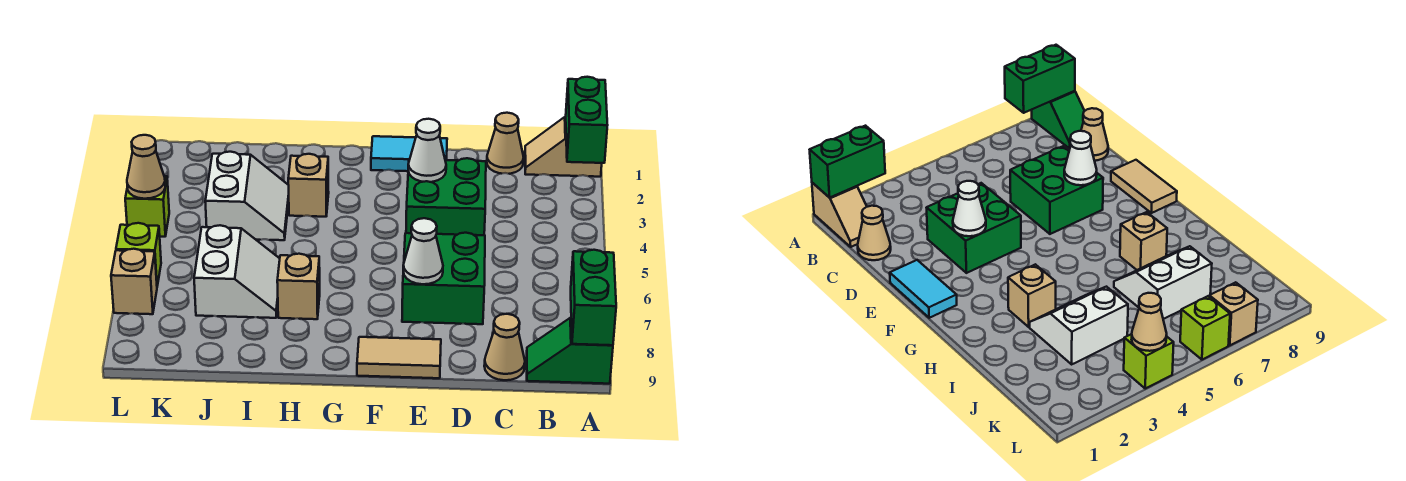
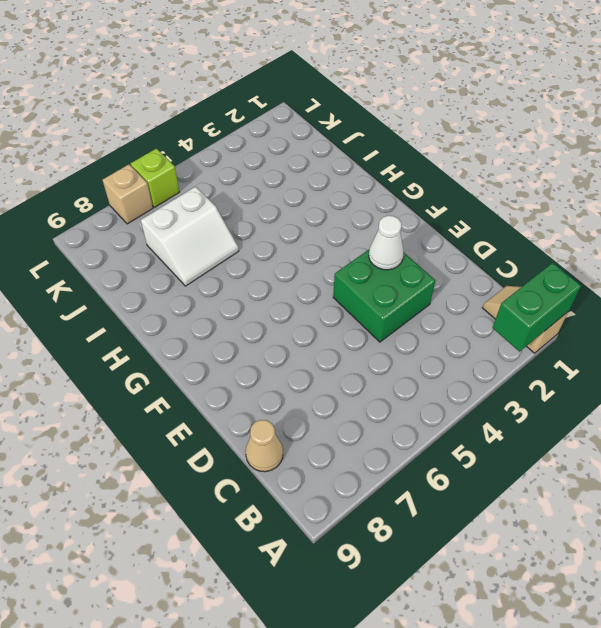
none -> green slope A9:B9 level 1 top A
none -> tan cone C1 level 1
none -> green brick D6:E7 level 1

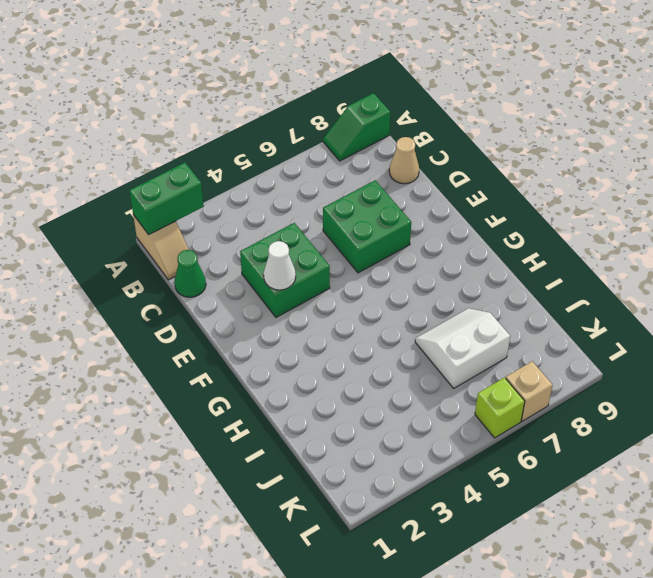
green slope A8:A9 level 1 top 9 -> green slope A9:B9 level 1 top A
green cone C1 level 1 -> tan cone C1 level 1
none -> cyan tile E1:F1 level 1
none -> tan tile E9:F9 level 1
none -> tan brick H3 level 1

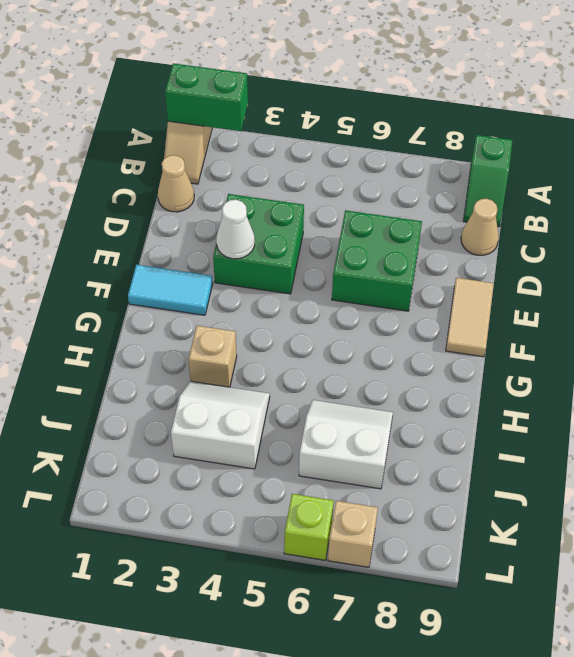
cyan tile F1:F2 level 1 -> cyan tile E1:F1 level 1
none -> tan brick H7 level 1
none -> lime brick L4 level 1
none -> green brick A8:A9 level 2

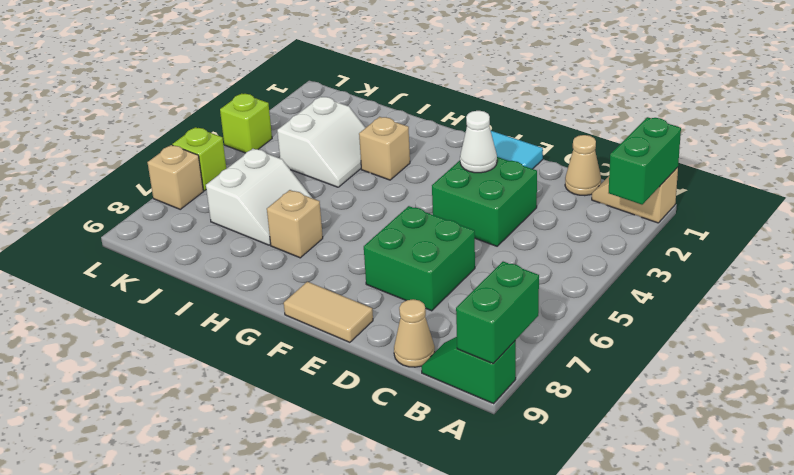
none -> white cone E7 level 2
none -> tan cone L4 level 2

